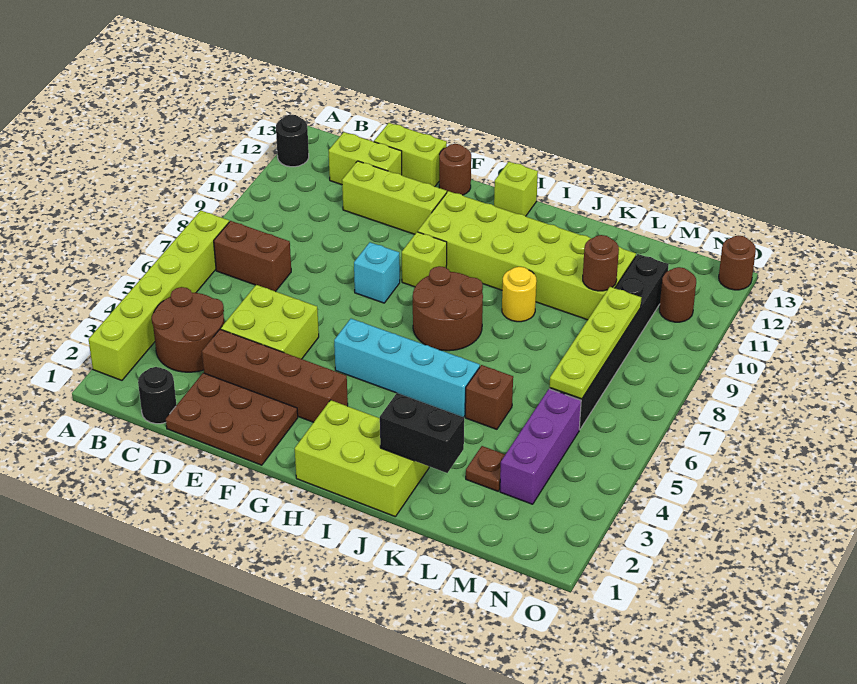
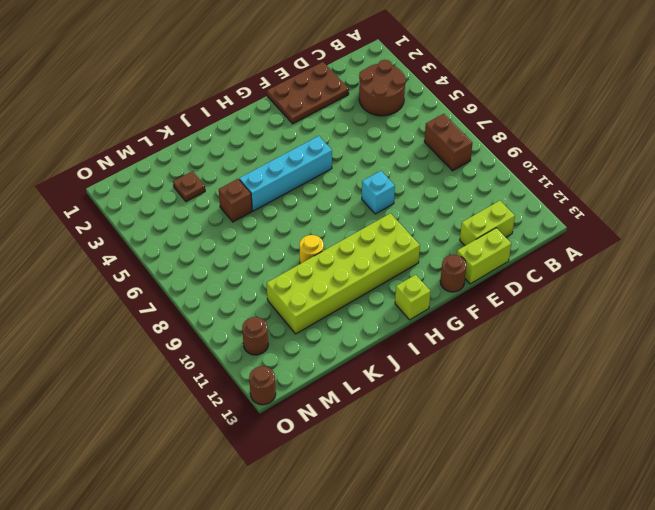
brown brick B7:B8 level 1 -> brown brick B7:C7 level 1
none -> lime brick A2:A7 level 1
none -> black round brick A12 level 1
none -> black round brick C1 level 1

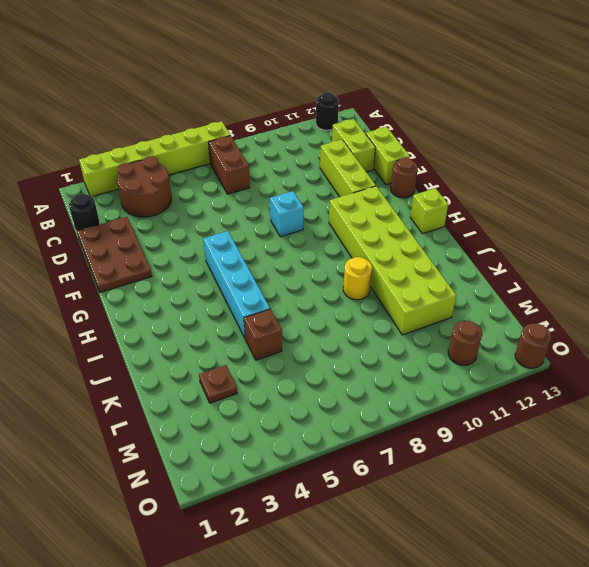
none -> brown brick D3:G3 level 1
none -> lime brick D4:E5 level 1
none -> lime brick G9 level 1

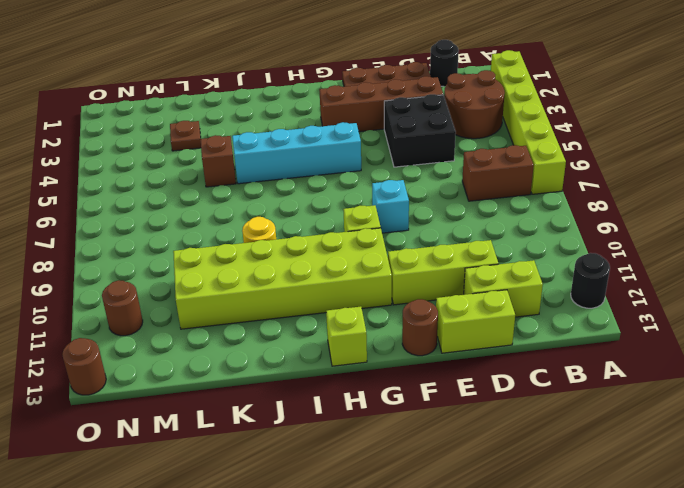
black brick D4:E5 level 1 -> lime brick D4:E5 level 1
none -> lime brick H1:J2 level 1
none -> brown round brick H7:I8 level 1
none -> purple brick M3:M5 level 1

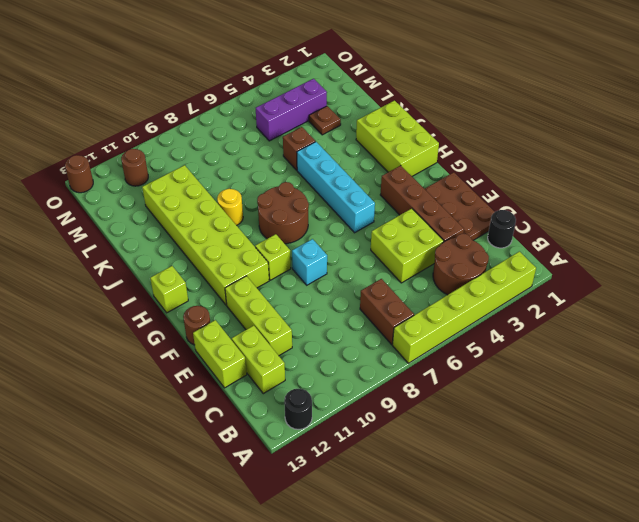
none -> black brick M6:M11 level 1
none -> black brick J2:K2 level 2
none -> brown round brick L10 level 2

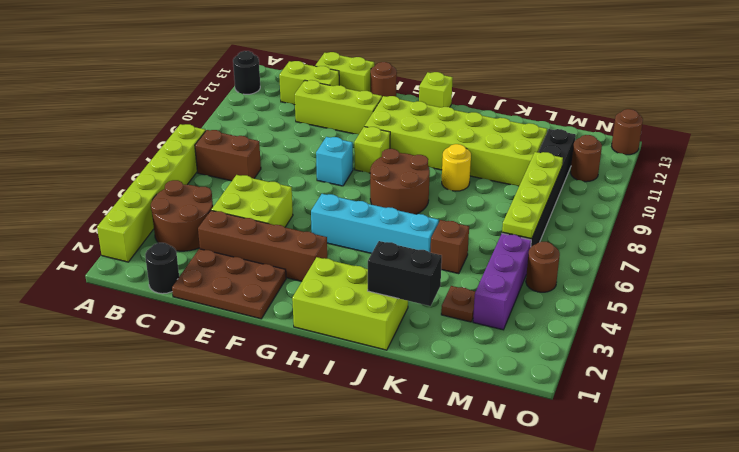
brown round brick N5 level 1 -> brown round brick L10 level 2

